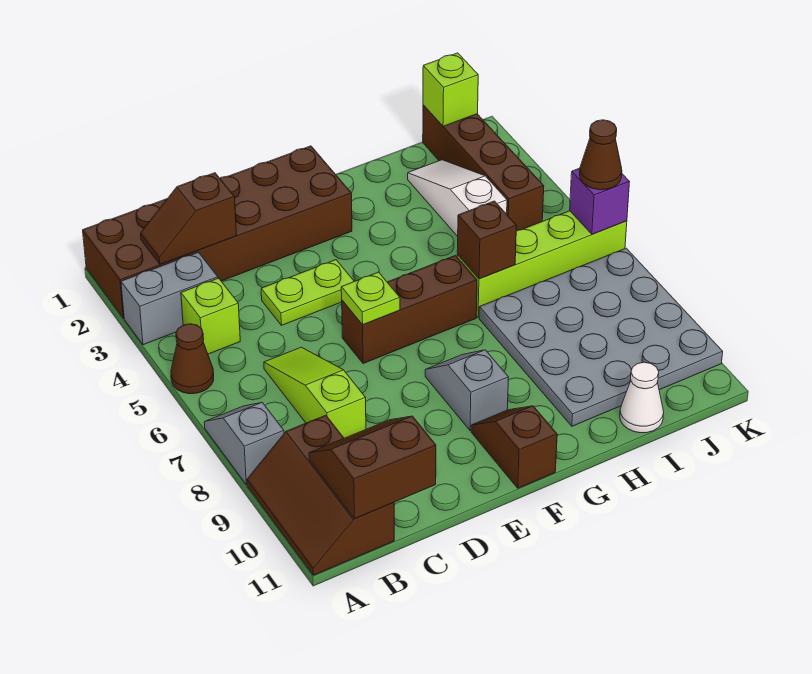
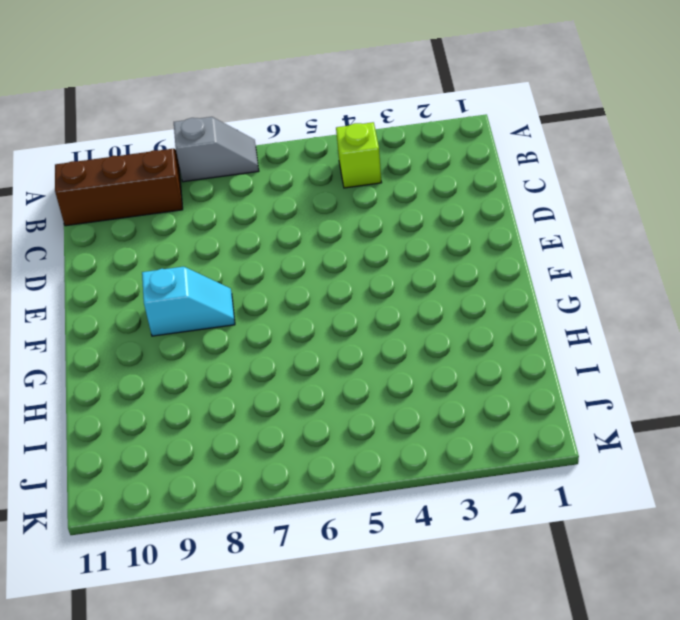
cyan slope F8:F9 level 1 top 9 -> grey slope F8:F9 level 1 top 9
none -> brown brick A1:F2 level 1
none -> grey brick A3:B3 level 1
none -> brown cone A5 level 1

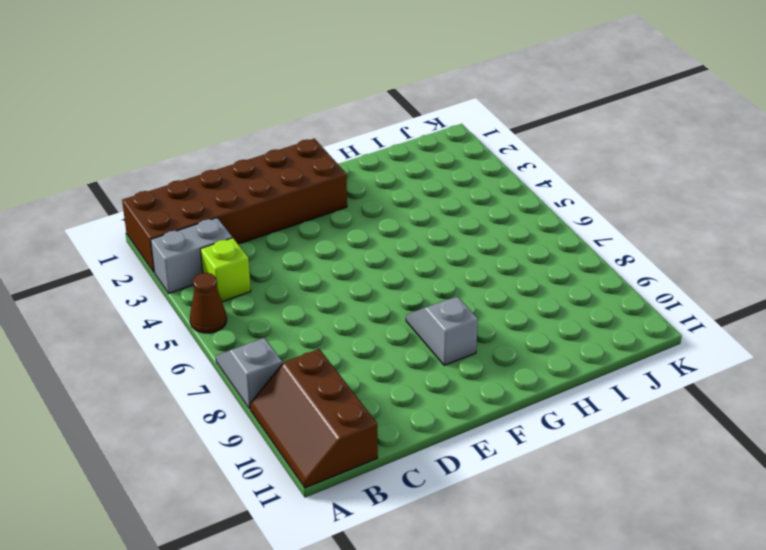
none -> lime slope C6:C8 level 1 top 8
none -> lime plate D4:E4 level 1
none -> brown brick E6:G6 level 1

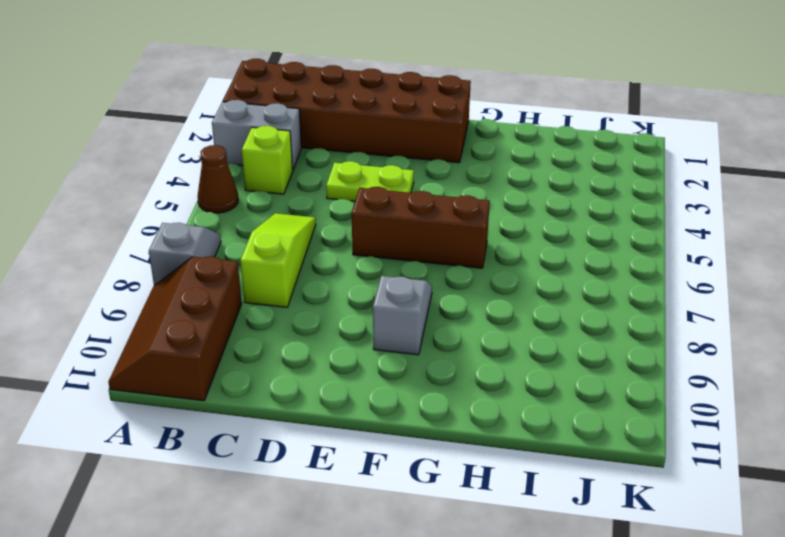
none -> brown slope F10:F11 level 1 top 11
none -> lime brick H6:K6 level 1
none -> grey plate H7:K10 level 1

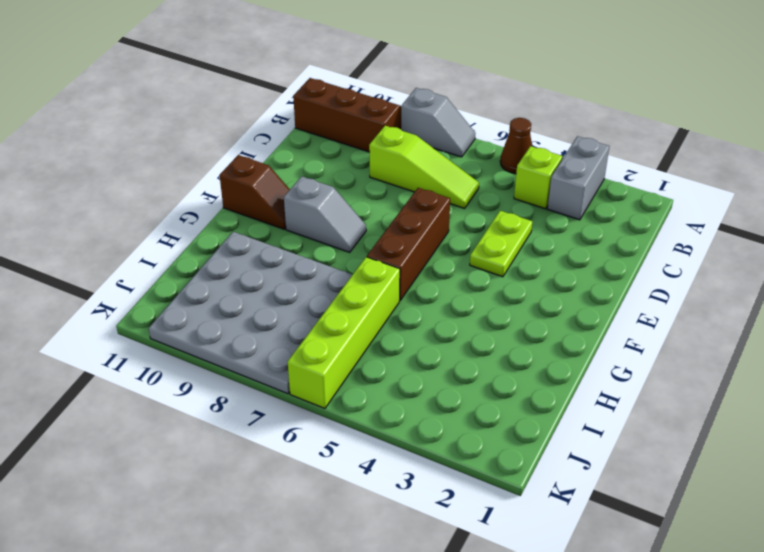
none -> brown brick A1:F2 level 1
none -> white slope I2:I4 level 1 top 4
none -> white cone I11 level 1

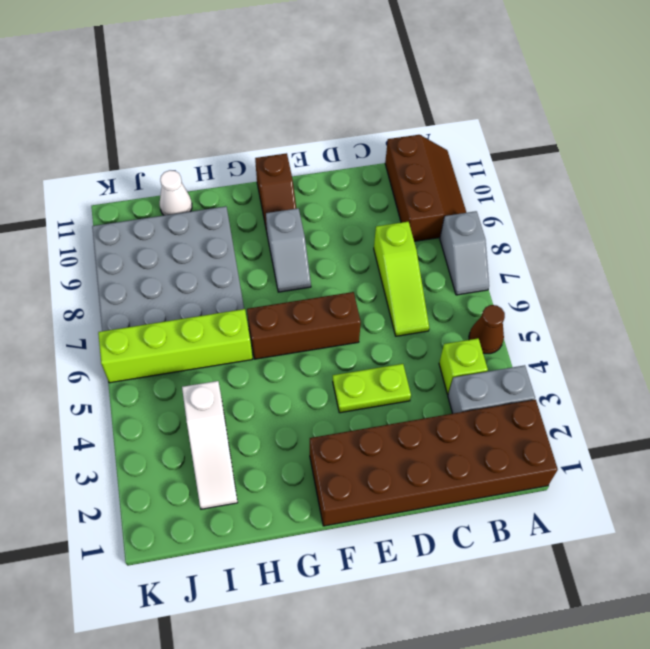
none -> brown brick J1:J4 level 1
none -> brown slope B2:C2 level 2 top C
none -> brown slope B10:C11 level 2 top 11

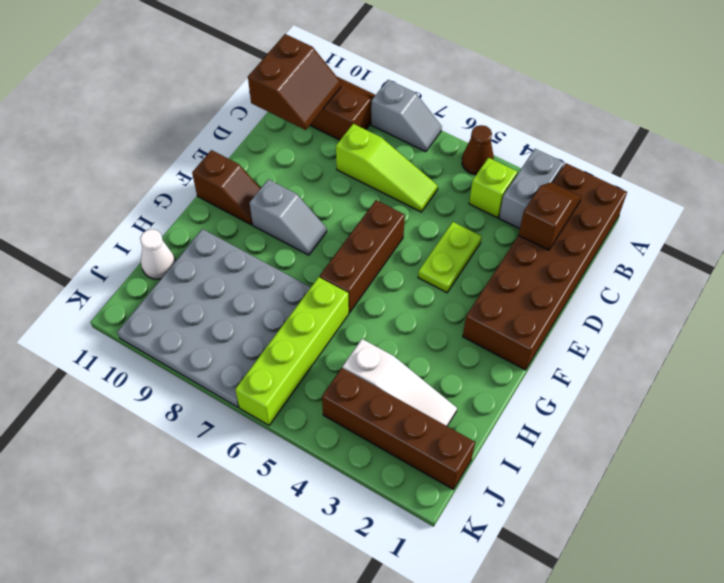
none -> lime plate E6 level 2
none -> brown brick H6 level 2
none -> lime brick J1 level 2

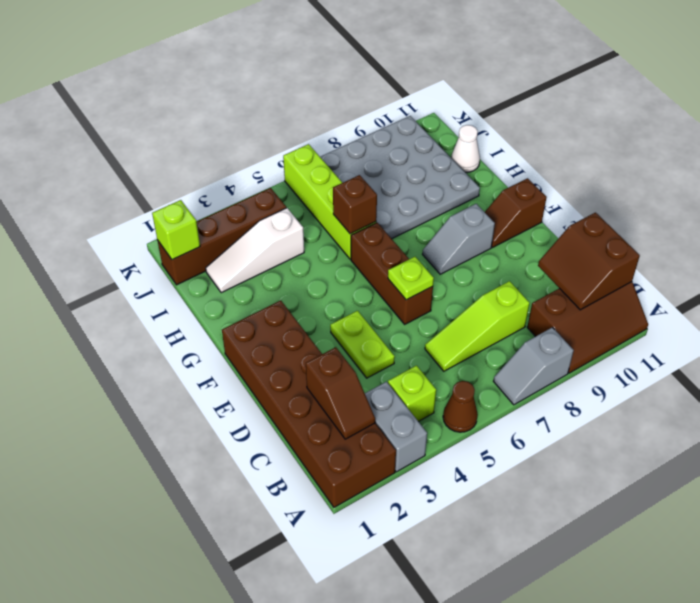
none -> purple brick K6 level 2
none -> brown cone K6 level 3

